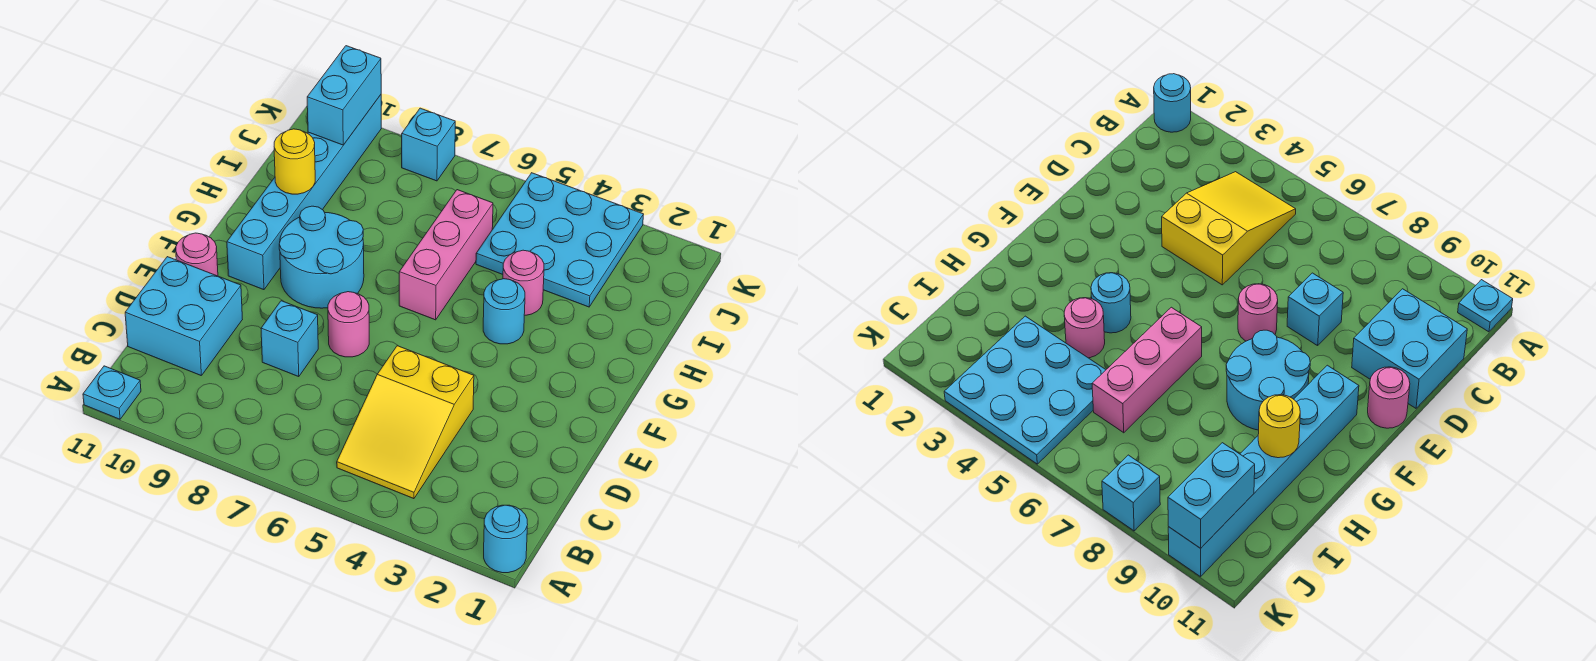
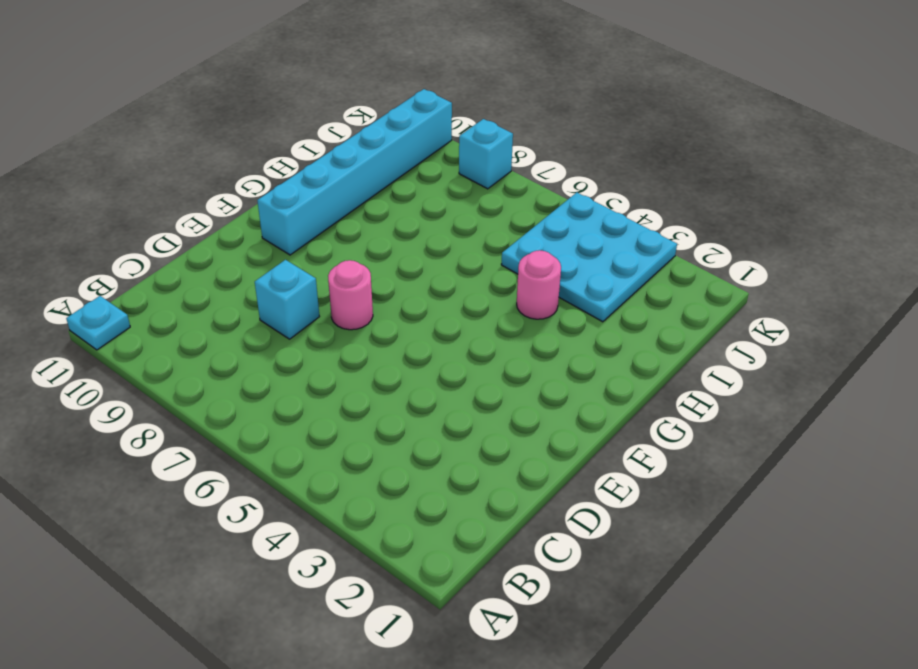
none -> cyan round brick A1 level 1
none -> yellow slope B4:D5 level 1 top D
none -> cyan brick C10:D11 level 1

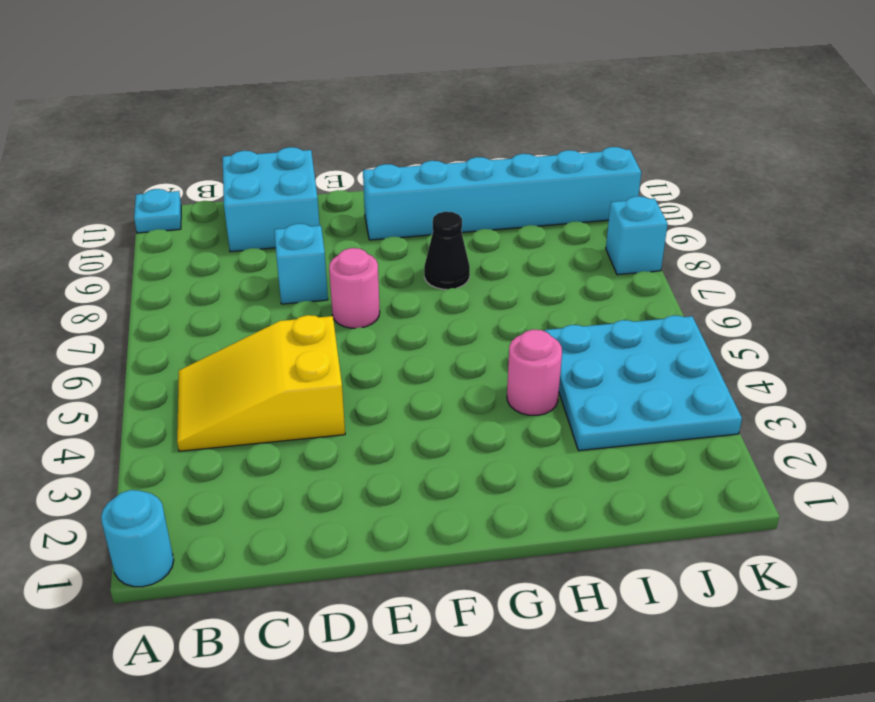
black cone G8 level 1 -> cyan round brick F8:G9 level 1
none -> pink round brick E11 level 1
none -> cyan round brick G4 level 1
none -> pink brick G6:I6 level 1

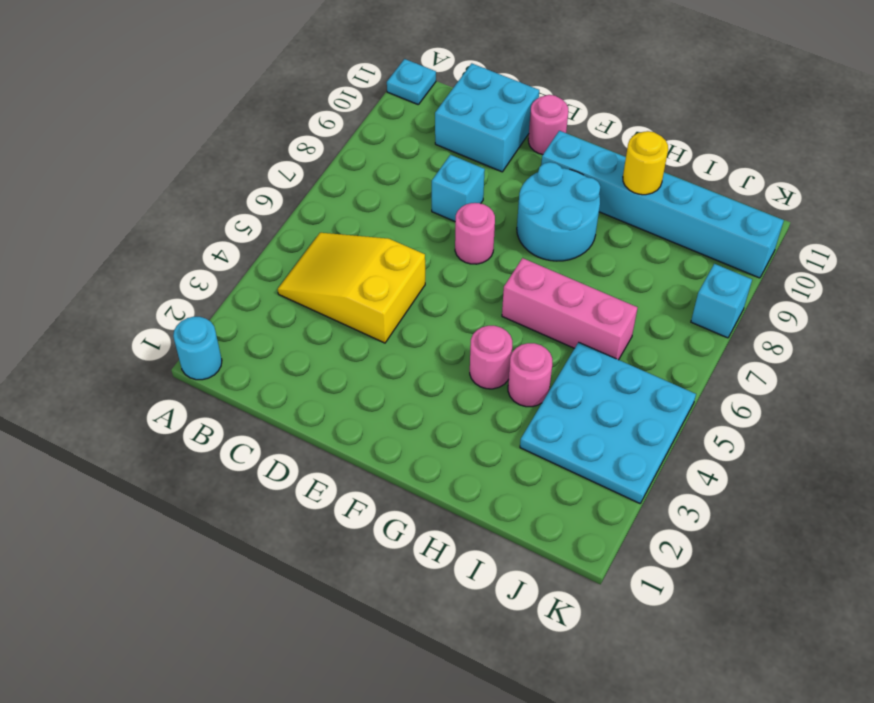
pink round brick G4 level 1 -> cyan round brick G4 level 1
none -> cyan brick J10:K10 level 2

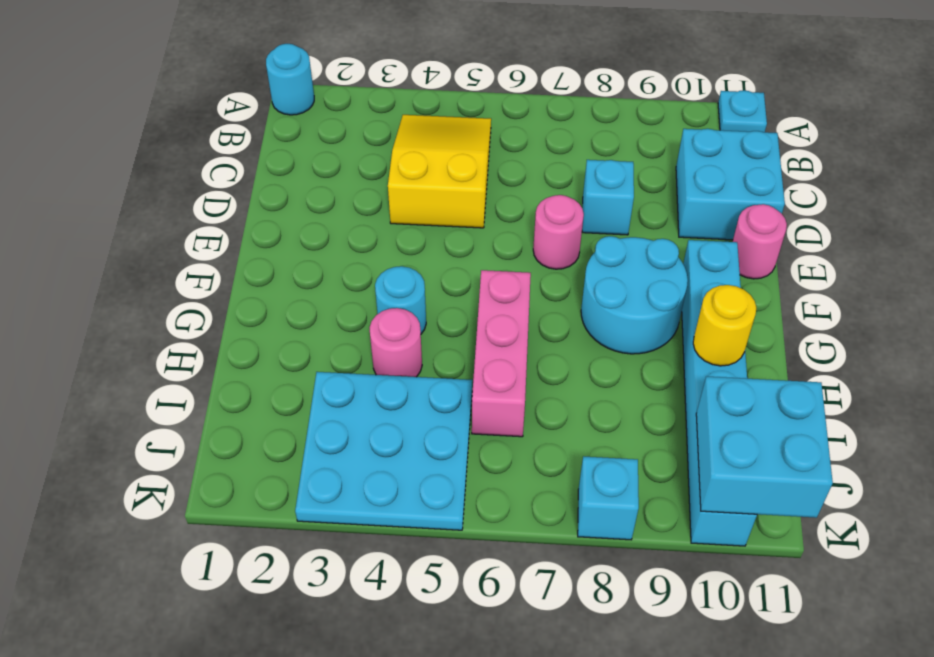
cyan brick J10:K11 level 2 -> cyan brick J10:K10 level 2

